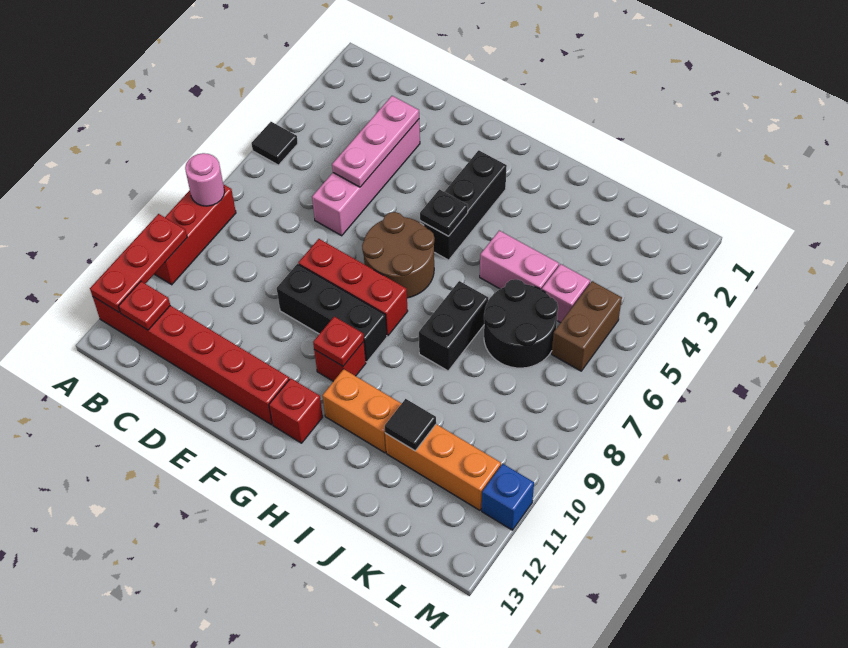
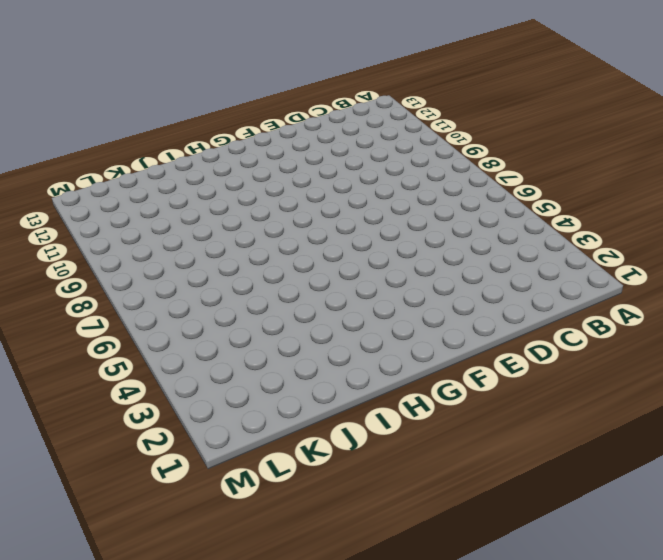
none -> black tile A5 level 1
none -> red brick A8:A10 level 1
none -> red brick A12:F12 level 1

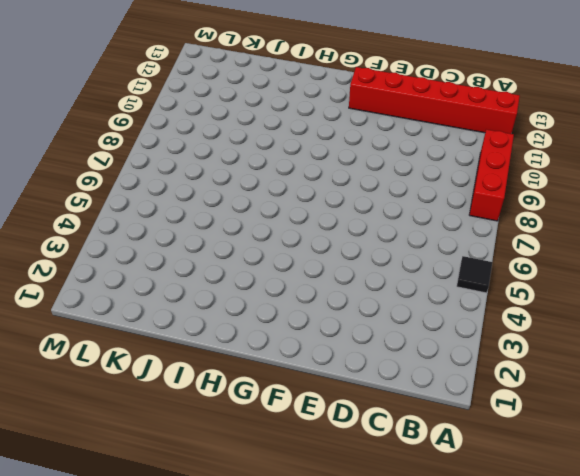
none -> pink brick D3:D6 level 1
none -> red brick E8:G8 level 1
none -> black brick E9:G9 level 1

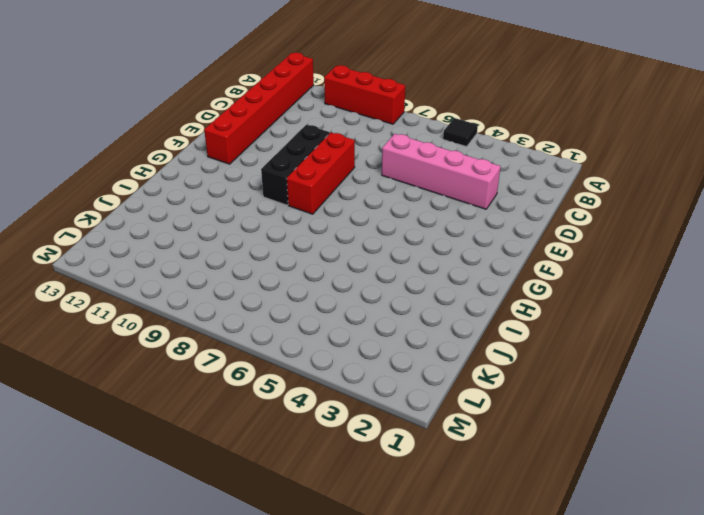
none -> brown round brick F6:G7 level 1
none -> black brick G3:G5 level 1
none -> red brick G10 level 1

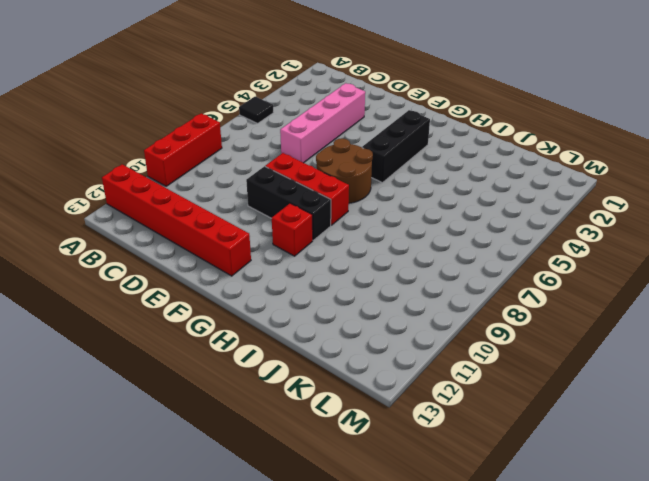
none -> red brick G12 level 1
none -> orange brick H11:I11 level 1
none -> pink brick I5:J5 level 1

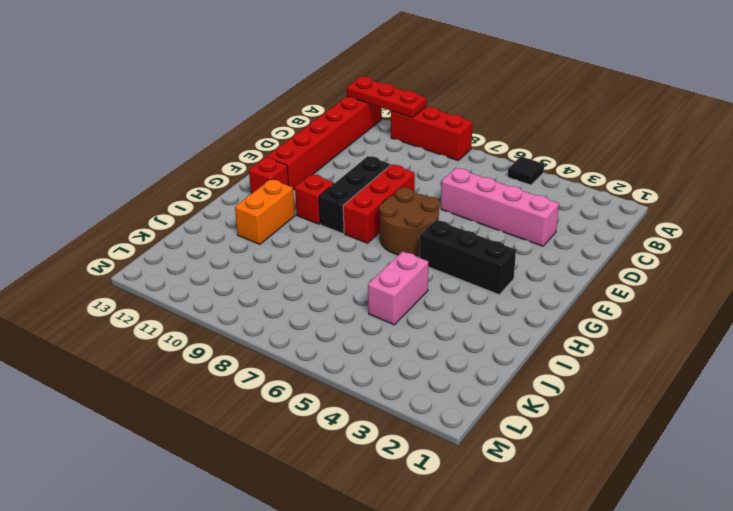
none -> black brick I7:I8 level 1
none -> black round brick J6:K7 level 1
none -> orange brick J11:L11 level 1

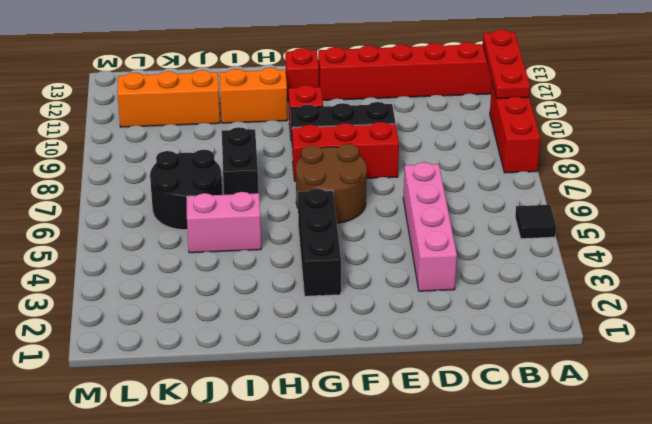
none -> pink brick K5 level 1
none -> brown brick L5:L6 level 1
none -> blue brick M11 level 1

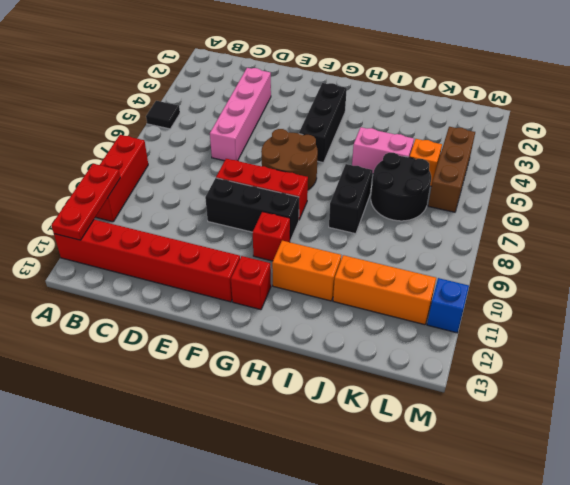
orange brick K5 level 1 -> pink brick K5 level 1
brown brick L4:L6 level 1 -> brown brick L5:L6 level 1
none -> pink round brick A8 level 2
none -> red plate B12 level 2
none -> pink plate D3:D5 level 2

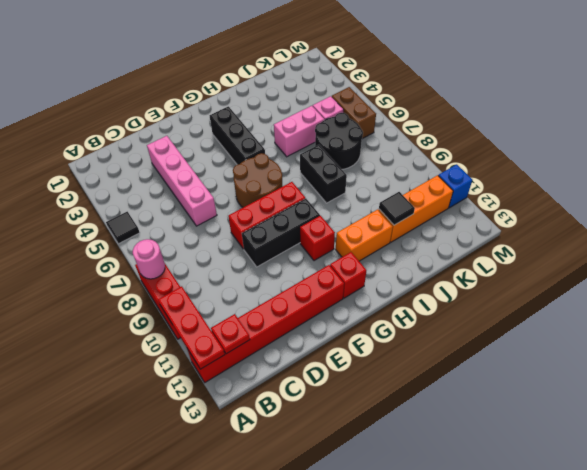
none -> pink plate D3:D5 level 2
none -> black plate G5 level 2
none -> red plate G10 level 2

